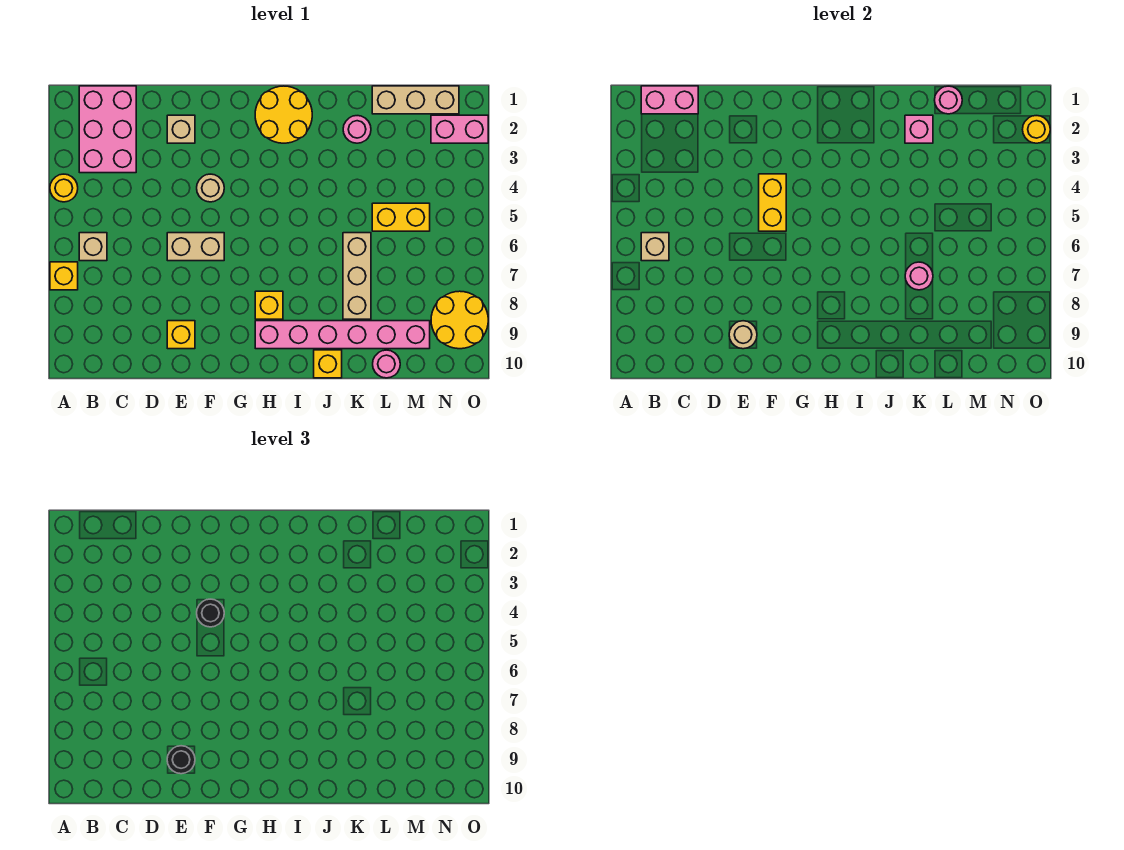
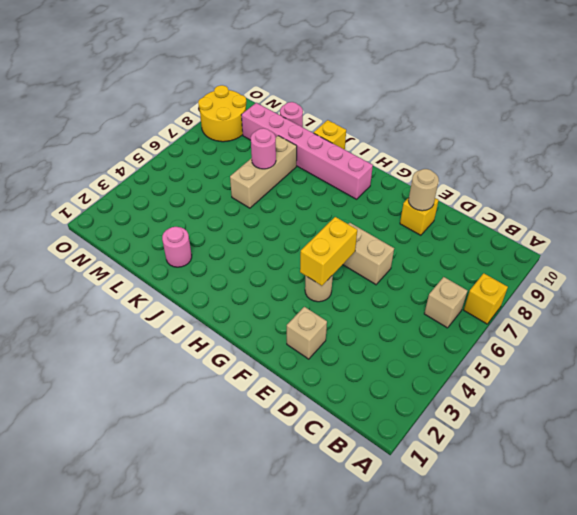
none -> yellow round brick A4 level 1
none -> pink brick B1:C3 level 1
none -> yellow round brick H1:I2 level 1

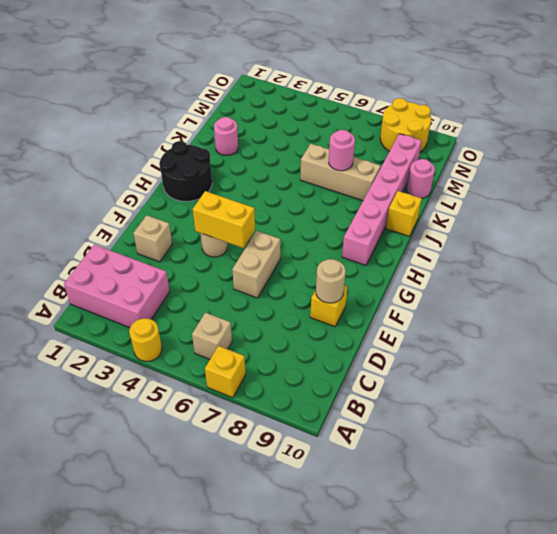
black round brick H1:I2 level 1 -> yellow round brick H1:I2 level 1
none -> yellow brick H8 level 1
none -> tan brick L1:N1 level 1
none -> yellow brick L5:M5 level 1

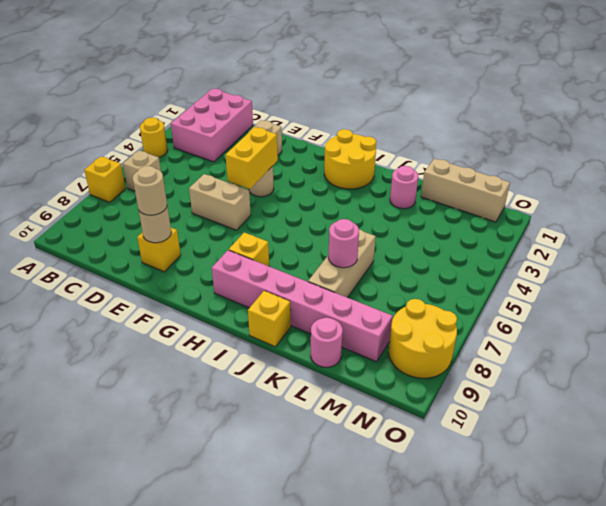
tan round brick E9 level 3 -> black round brick E9 level 3
none -> yellow brick L5:M5 level 1
none -> pink brick N2:O2 level 1
none -> pink brick B1:C1 level 2

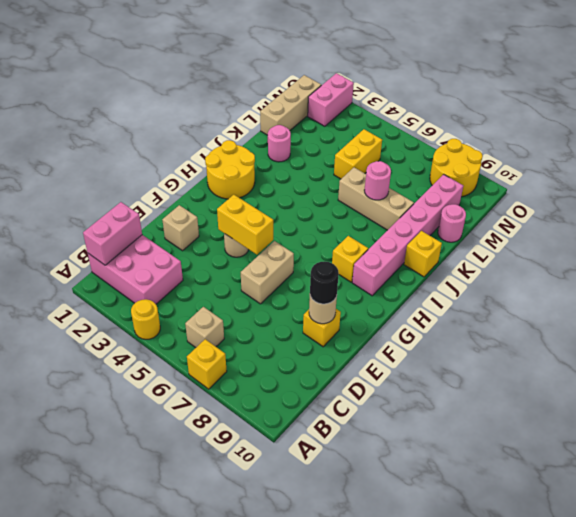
none -> tan brick B6 level 2
none -> pink brick K2 level 2
none -> pink round brick L1 level 2

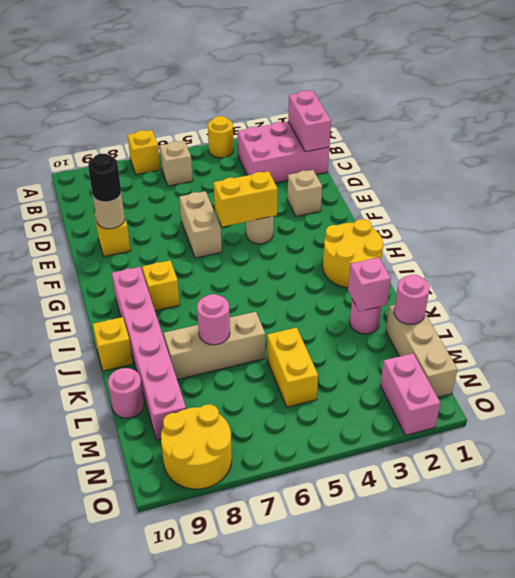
none -> tan brick B6 level 2
none -> yellow round brick O2 level 2
none -> black round brick F4 level 3

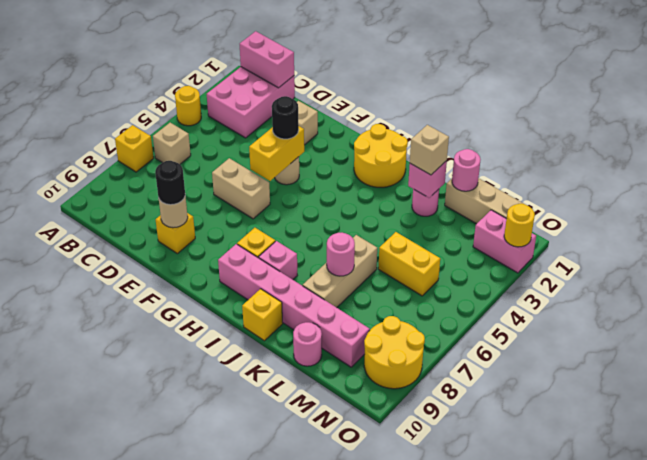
pink brick I8 level 1 -> none
tan brick K2 level 3 -> tan brick B6 level 2

